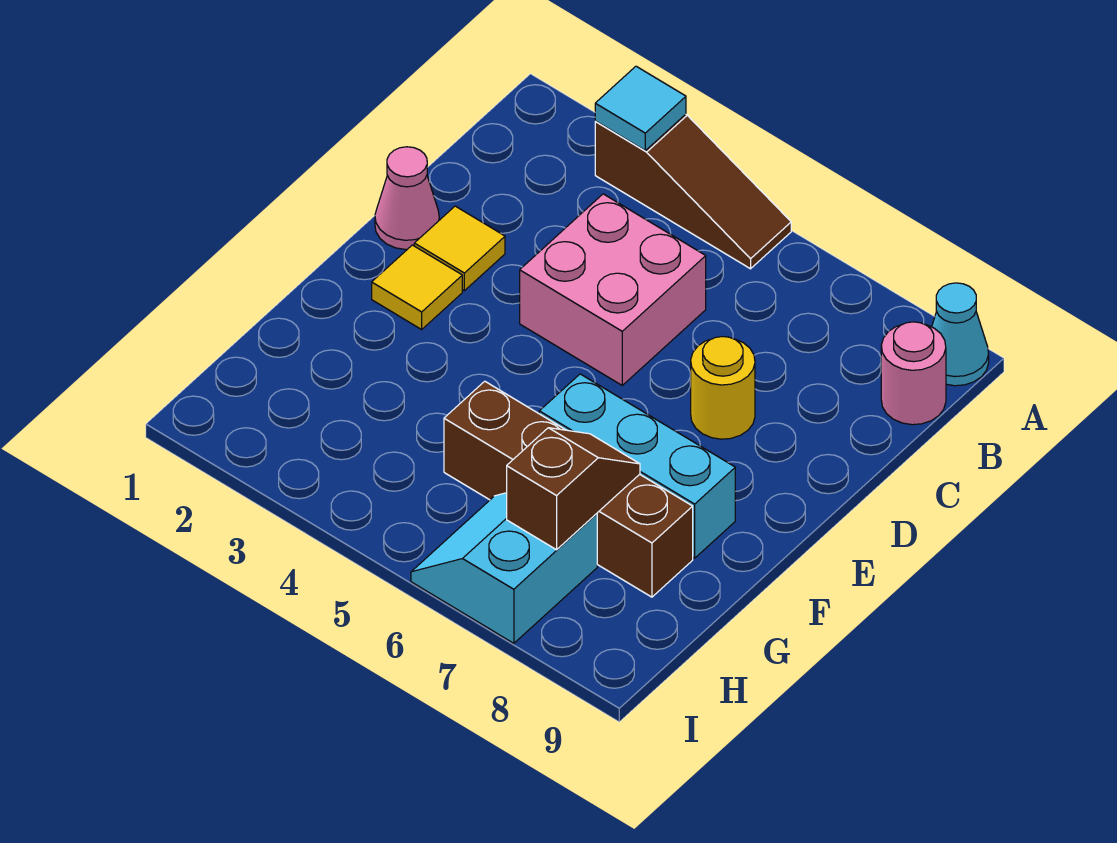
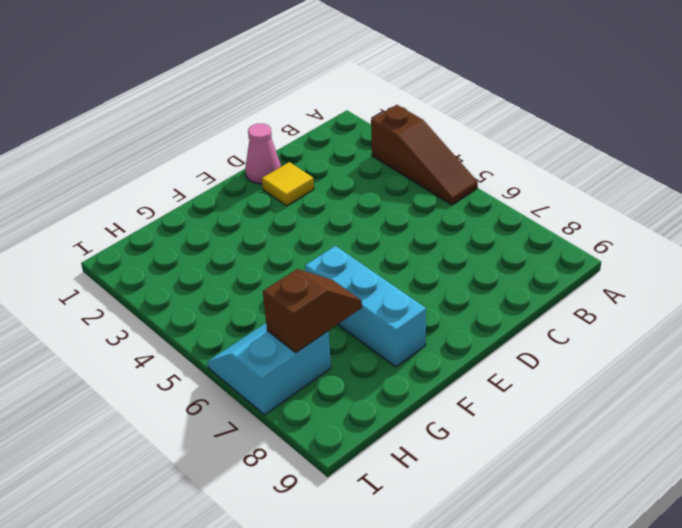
none -> cyan cone A9 level 1
none -> pink round brick B9 level 1
none -> pink brick C4:D5 level 1

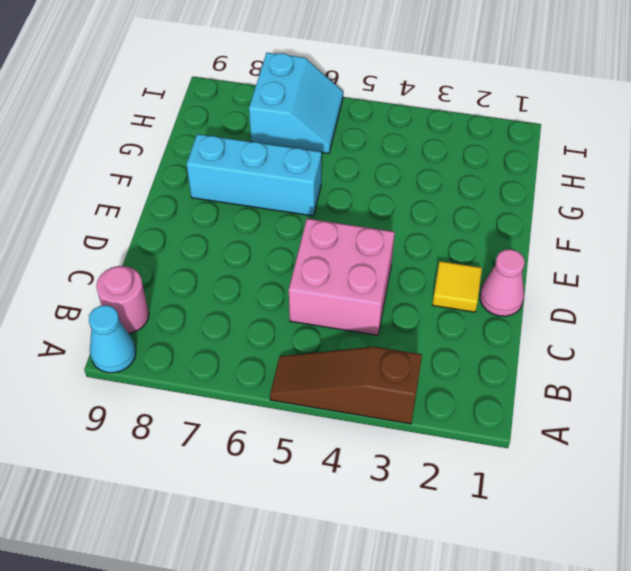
none -> yellow round brick D7 level 1
none -> yellow tile E2 level 1
none -> brown brick G5:G8 level 1

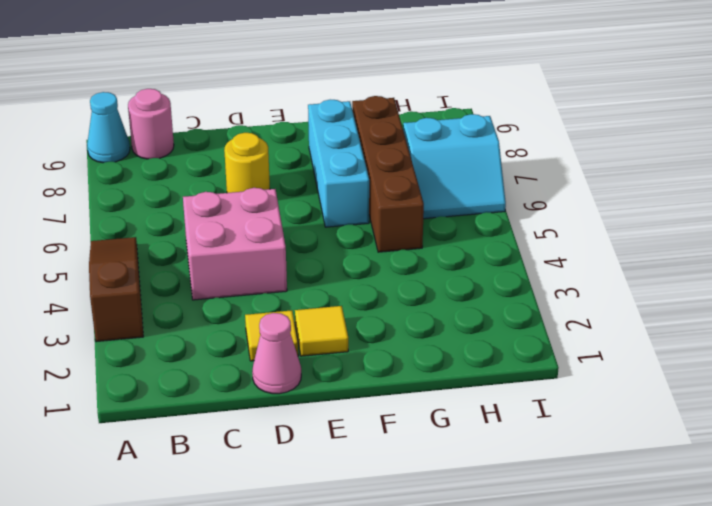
none -> cyan tile A3 level 2
none -> brown slope G7:H7 level 2 top H

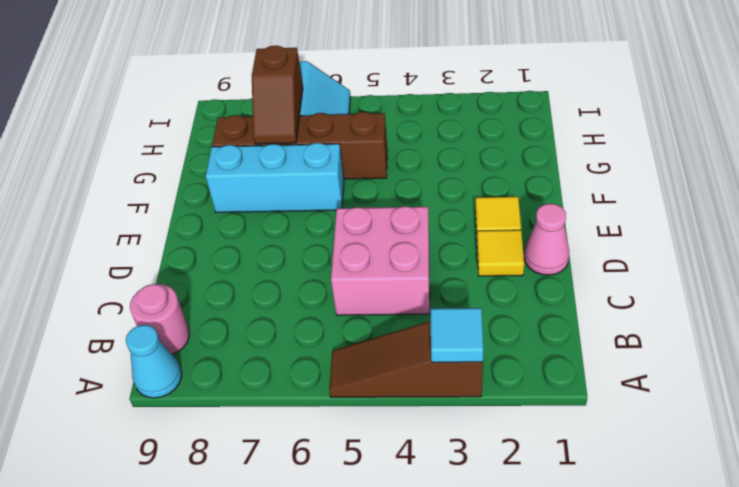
none -> yellow round brick D7 level 1

